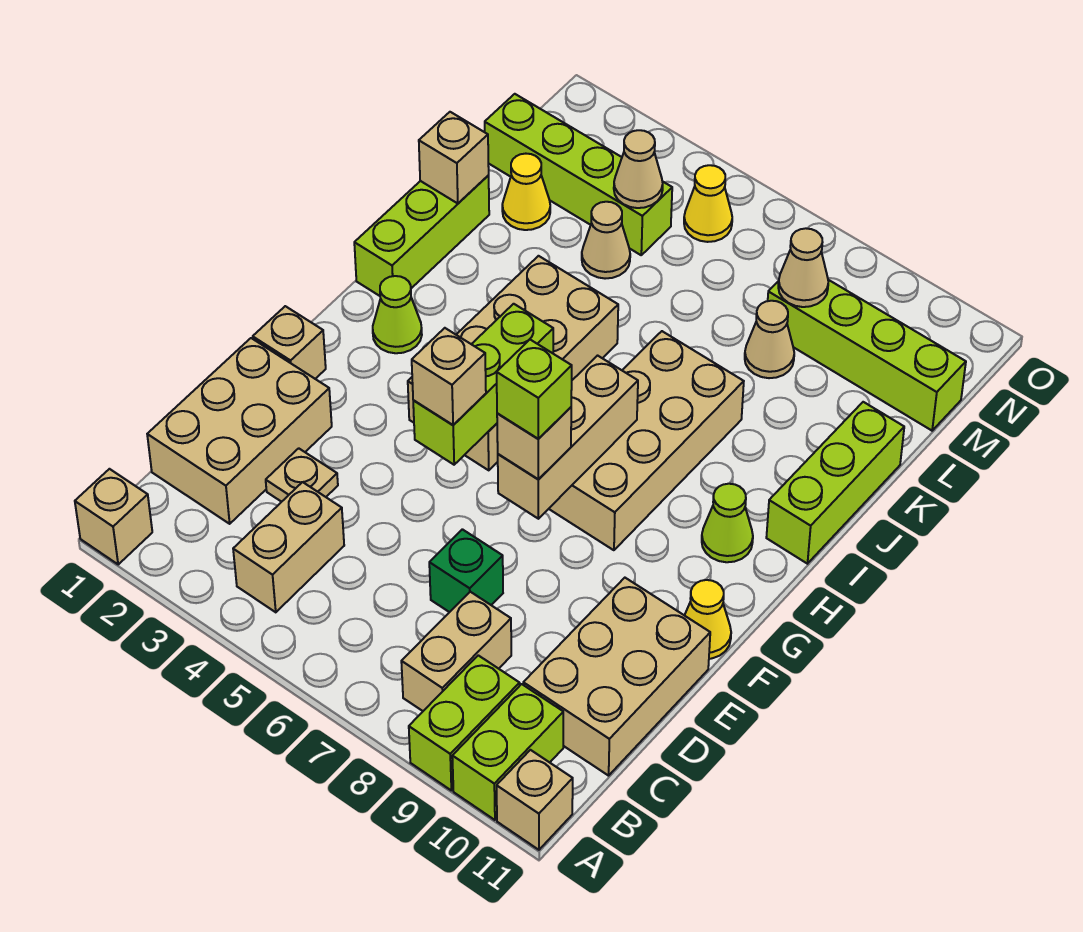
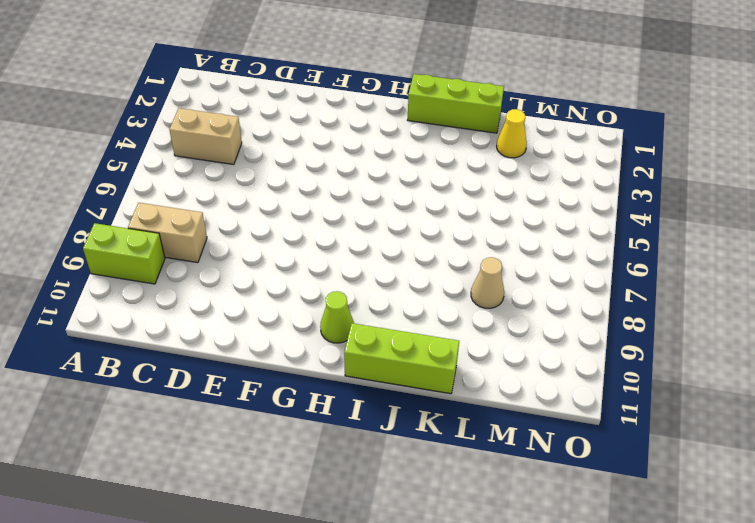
none -> tan brick A1 level 1
none -> lime brick A10:B10 level 1
none -> tan brick A11 level 1
none -> tan brick C1:E2 level 1

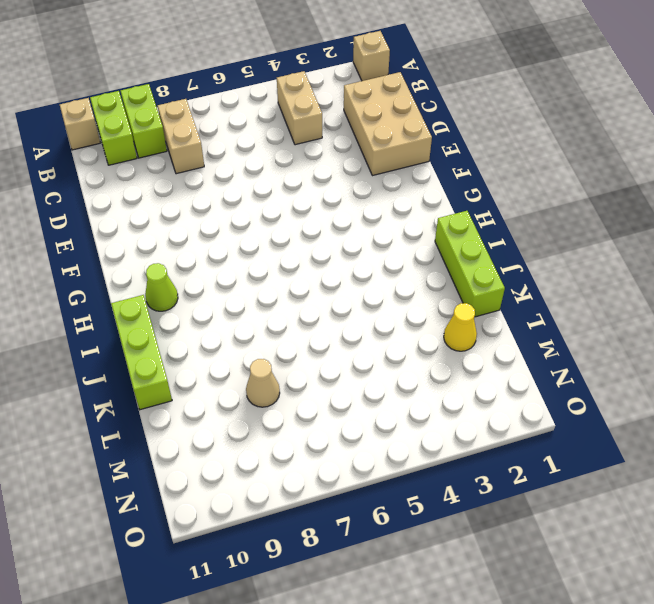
none -> tan brick C10:E11 level 1
none -> tan plate D3 level 1
none -> green brick D7 level 1
none -> tan brick F1 level 1

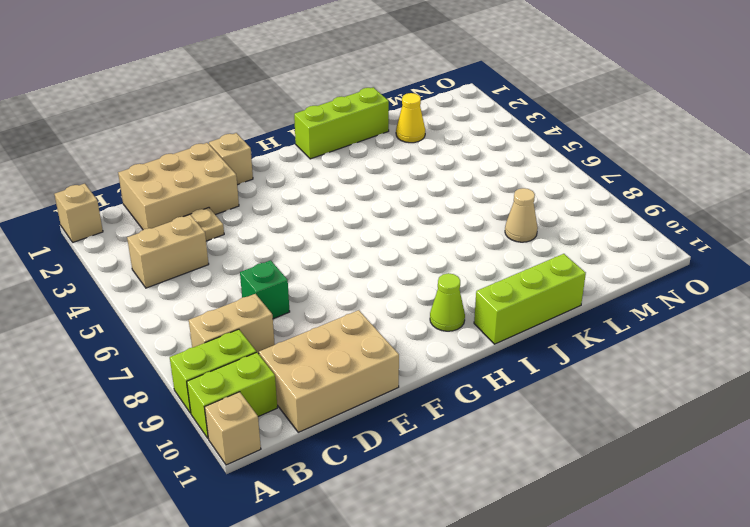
none -> yellow cone F11 level 1
none -> tan brick G4:J5 level 1
none -> tan brick G7:J8 level 1
none -> lime cone H2 level 1

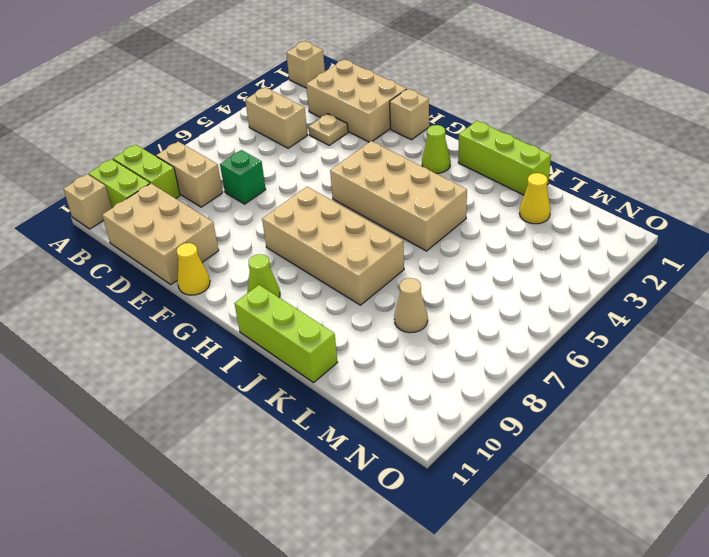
none -> tan cone L4 level 1
none -> lime brick M1:M4 level 1
none -> lime brick M8:M11 level 1
none -> yellow cone N5 level 1

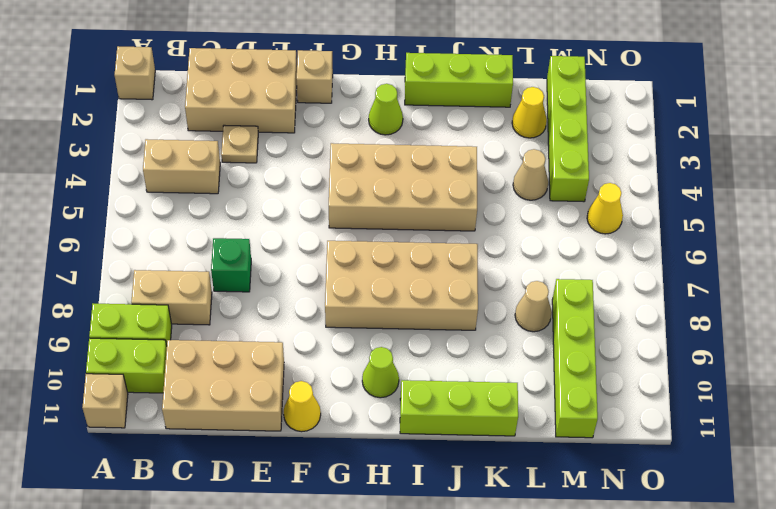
none -> lime brick F5:H5 level 2
none -> tan brick F7:H7 level 2
none -> tan brick K1 level 2
none -> tan cone M4 level 2

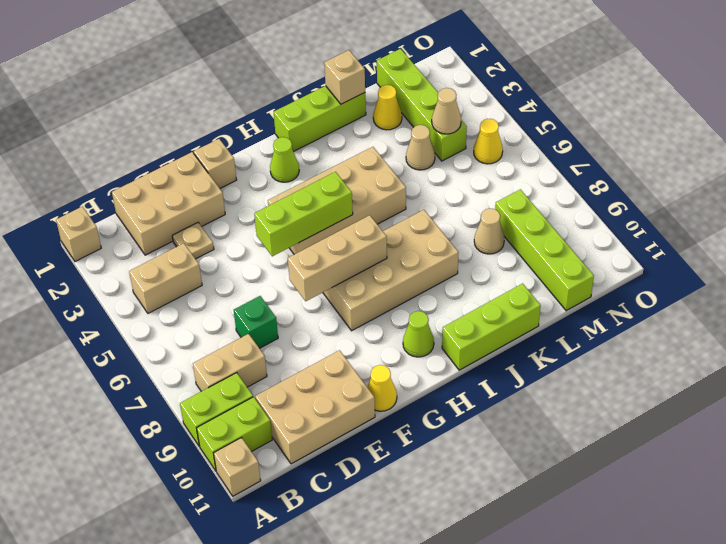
none -> tan cone M8 level 2
none -> tan brick F5 level 3
none -> tan brick F7 level 3
none -> lime brick F7 level 4

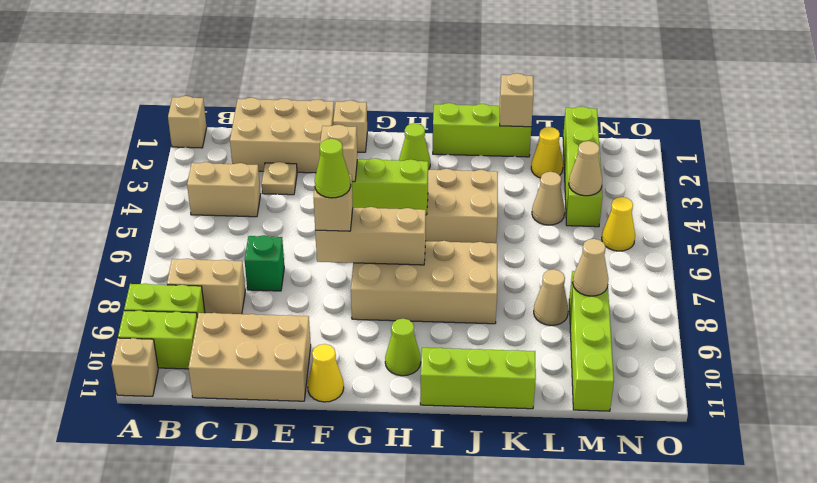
lime cone F7 level 4 -> lime brick F7 level 4

